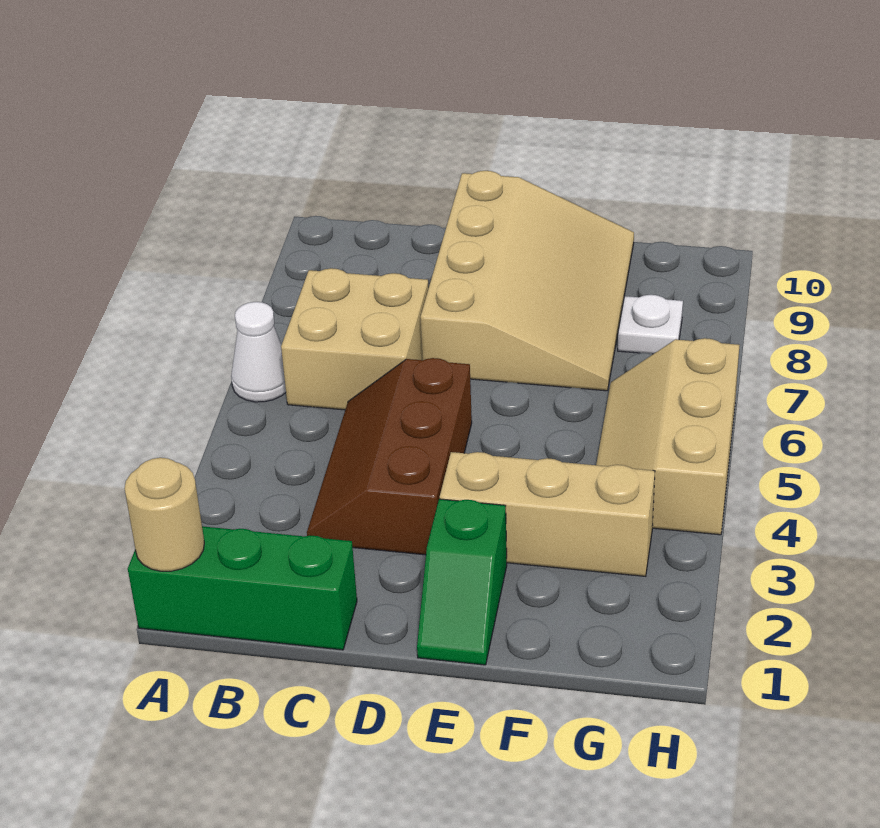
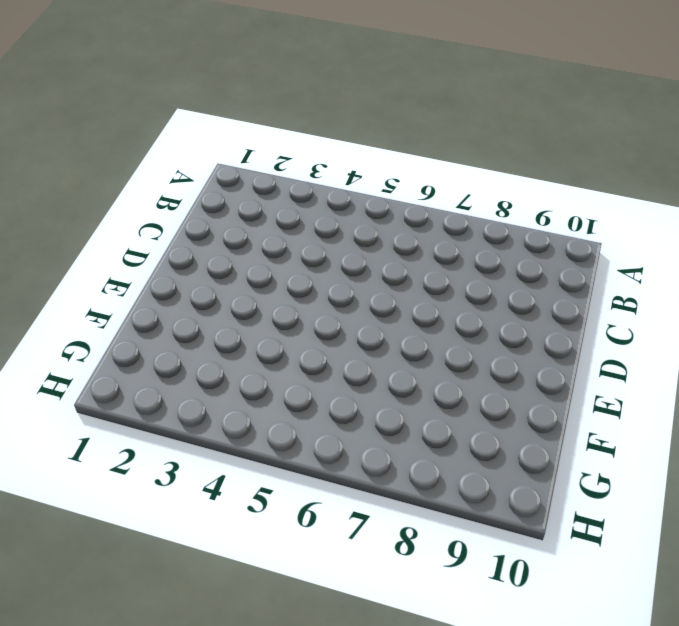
none -> green brick A1:C1 level 1
none -> white cone A6 level 1

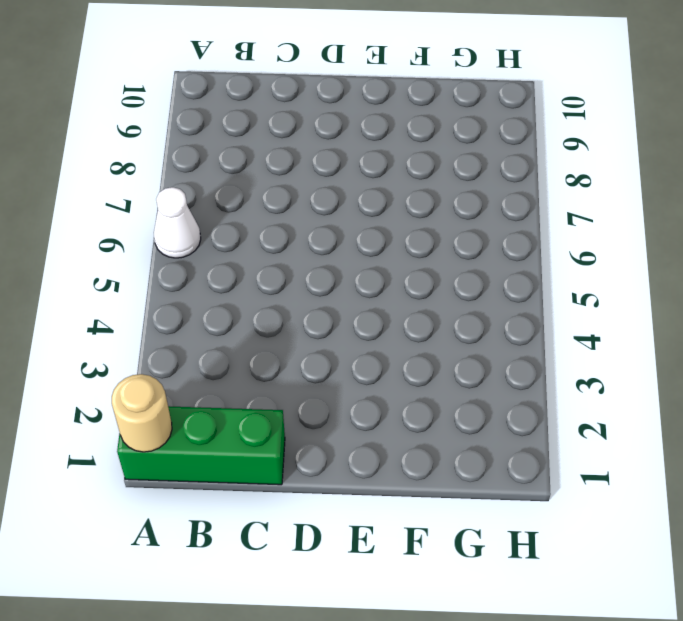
none -> tan brick B6:C7 level 1
none -> brown slope C3:D5 level 1 top D

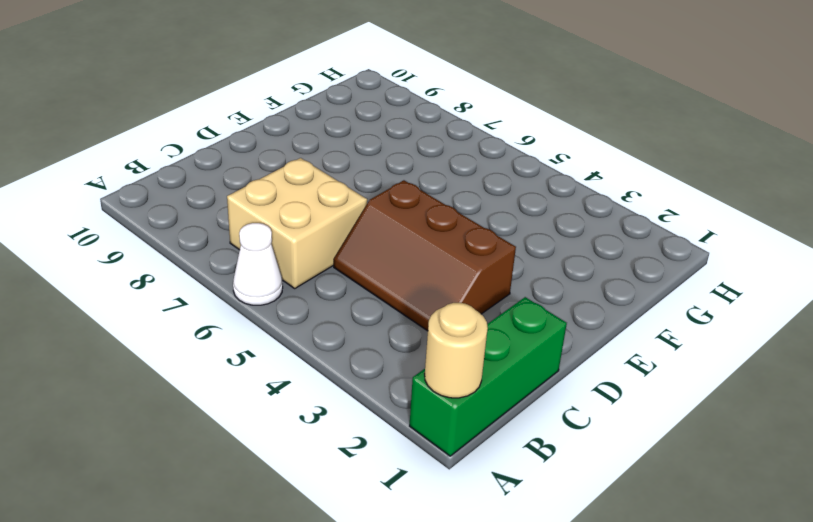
none -> tan slope D7:F10 level 1 top D
none -> green slope E1:E2 level 1 top 2

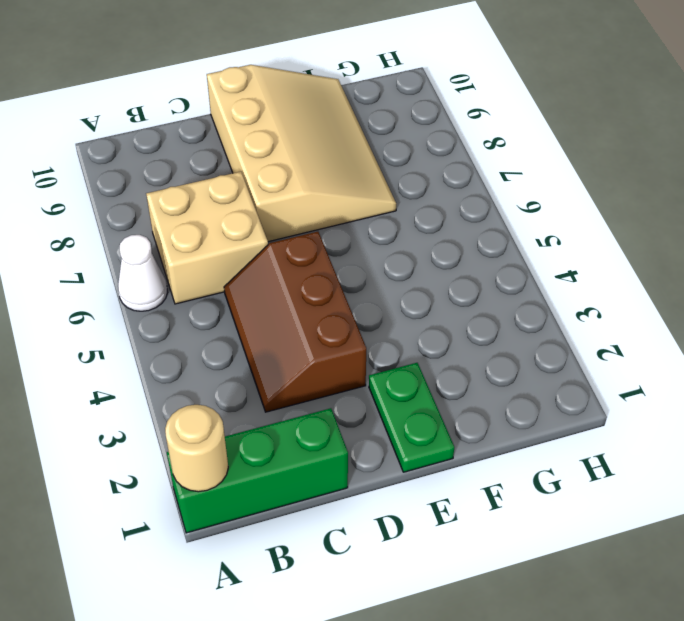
green plate E1:E2 level 1 -> green slope E1:E2 level 1 top 2
none -> tan brick E3:G3 level 1
none -> tan slope G4:H6 level 1 top H

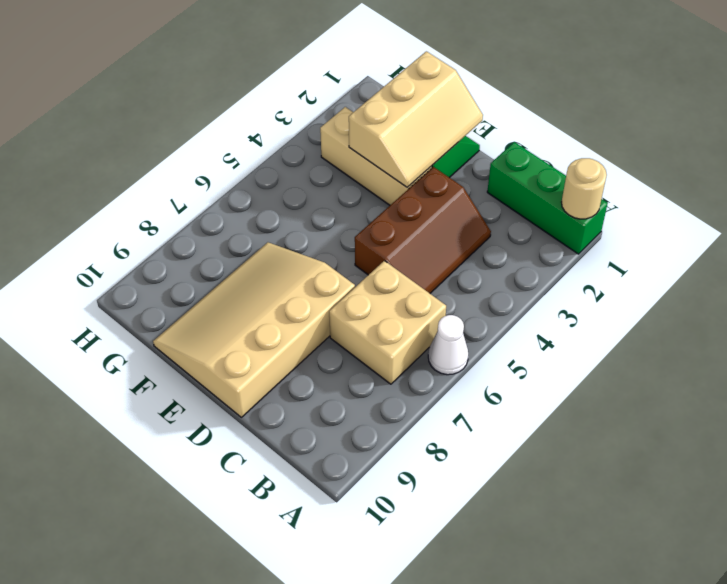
tan slope E1:F3 level 2 top F -> tan slope G4:H6 level 1 top H
none -> white plate G8 level 1

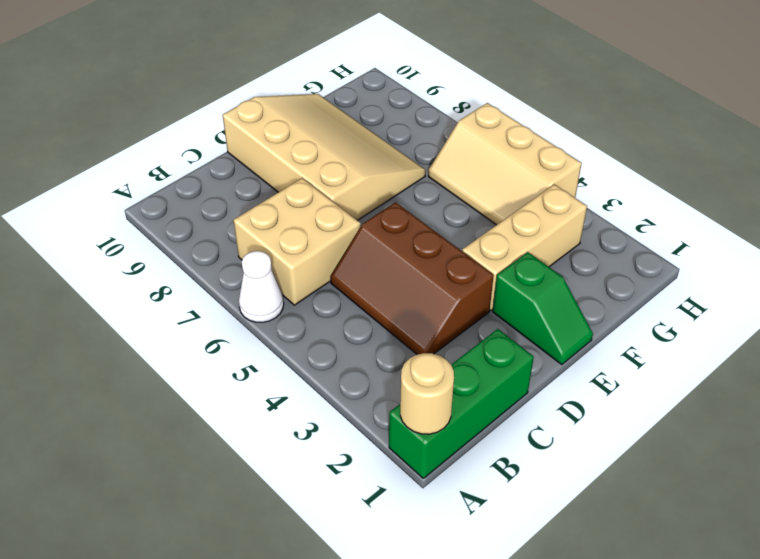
none -> white plate G8 level 1

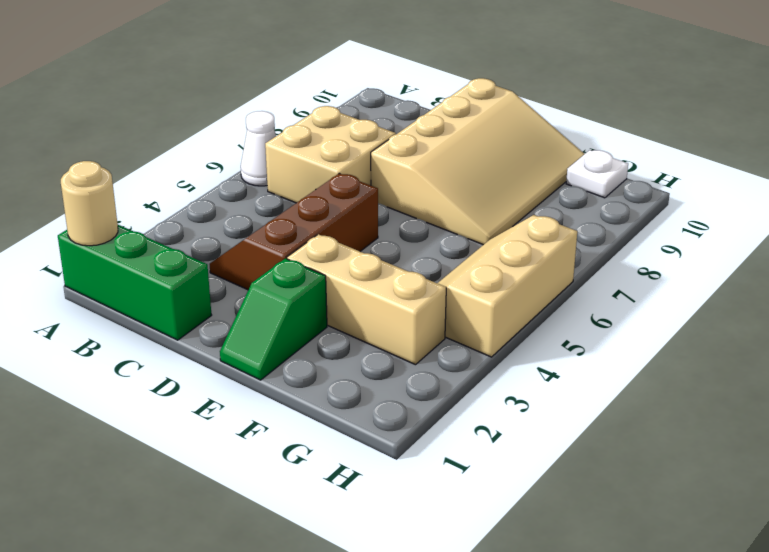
white plate G10 level 1 -> white plate G8 level 1

